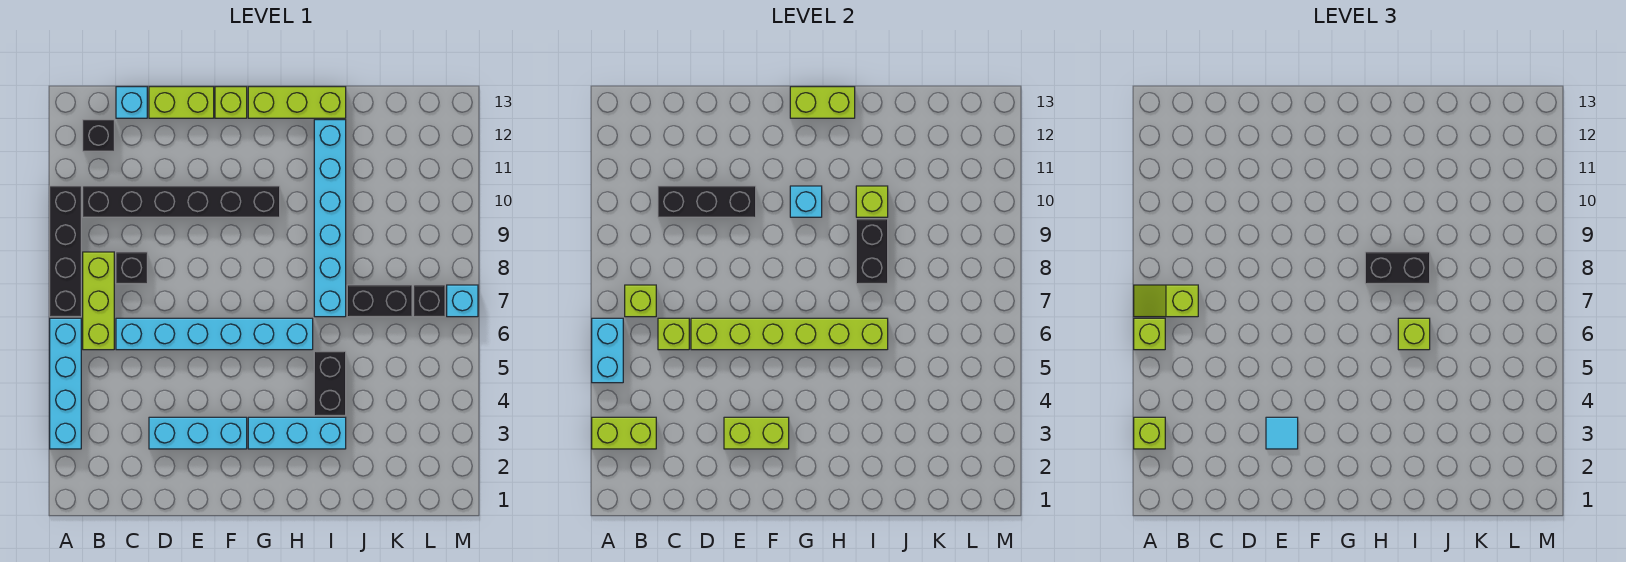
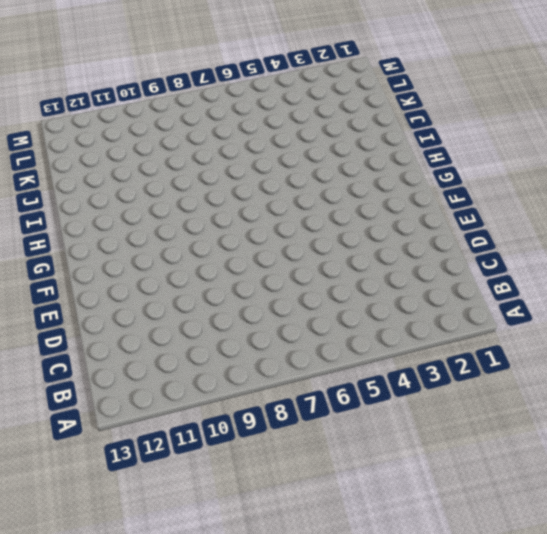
none -> cyan brick A3:A6 level 1
none -> black brick A7:A10 level 1
none -> lime brick B6:B8 level 1
none -> black brick B10:G10 level 1

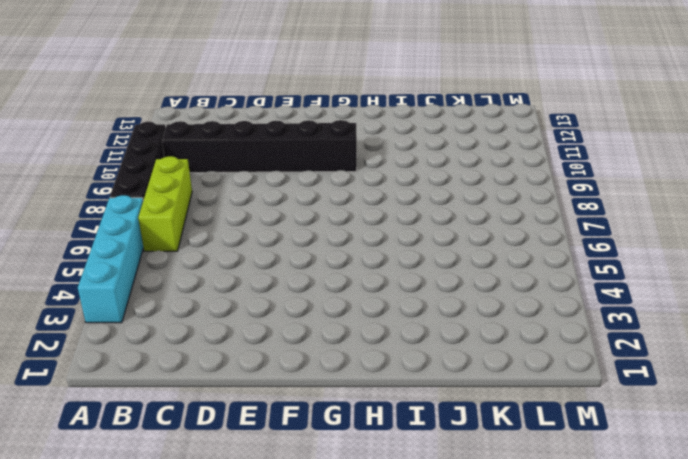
none -> black brick B12 level 1
none -> cyan brick C6:H6 level 1
none -> black brick C8 level 1
none -> cyan brick C13 level 1

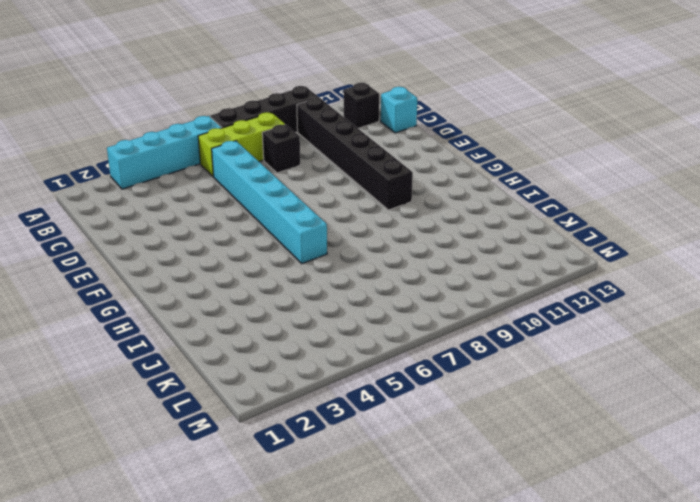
none -> cyan brick D3:F3 level 1
none -> lime brick D13:E13 level 1
none -> lime brick F13 level 1
none -> cyan brick G3:I3 level 1

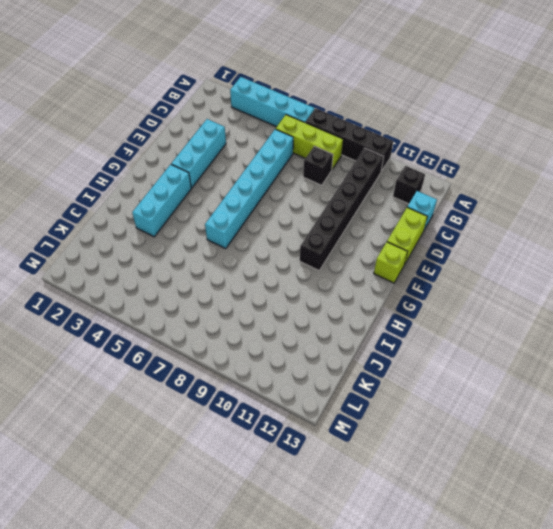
none -> lime brick G13:I13 level 1
none -> black brick I4:I5 level 1
none -> cyan brick I7:I12 level 1
none -> black brick J7:K7 level 1

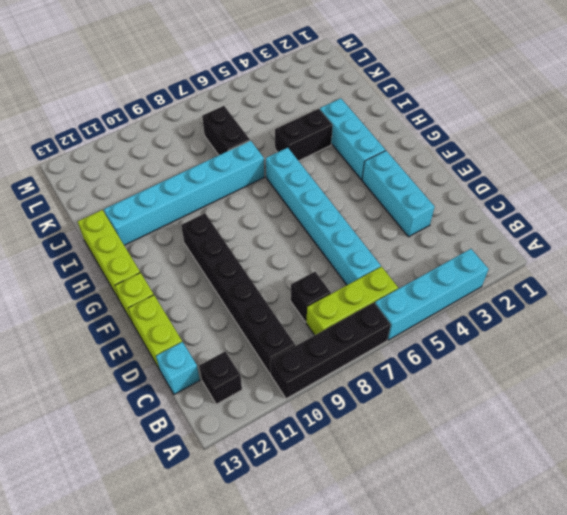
none -> black brick L7 level 1
none -> cyan brick M7 level 1
none -> lime brick A3:B3 level 2
none -> cyan brick A5:A6 level 2

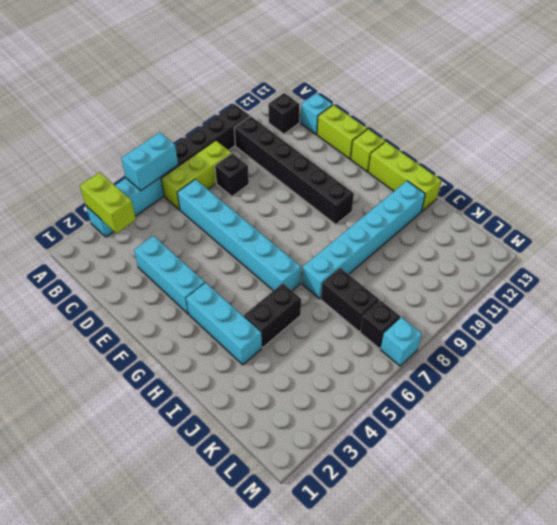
none -> lime brick B7 level 2
none -> lime brick C6 level 2
none -> black brick C10:E10 level 2
none -> lime brick D6:I6 level 2

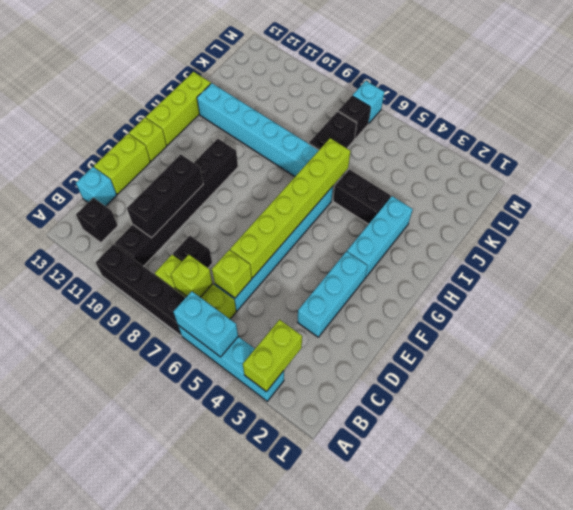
none -> lime brick E3:F3 level 2
none -> cyan brick G10 level 2
none -> lime brick G13:H13 level 2
none -> black brick I8:I9 level 2

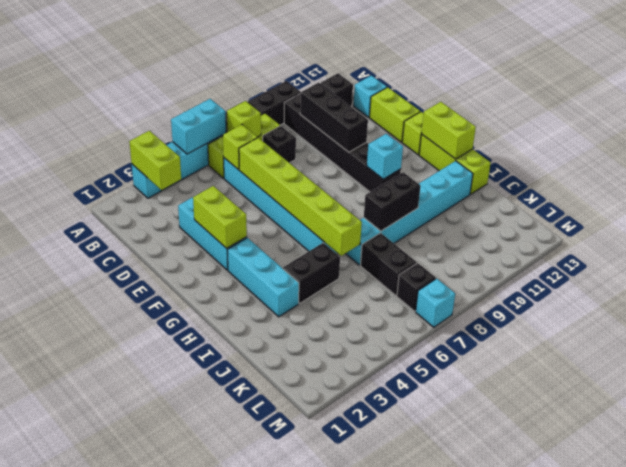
none -> lime brick I10 level 2
none -> lime brick A3 level 3
none -> lime brick A6 level 3
none -> lime slope A7:B7 level 3 top B

